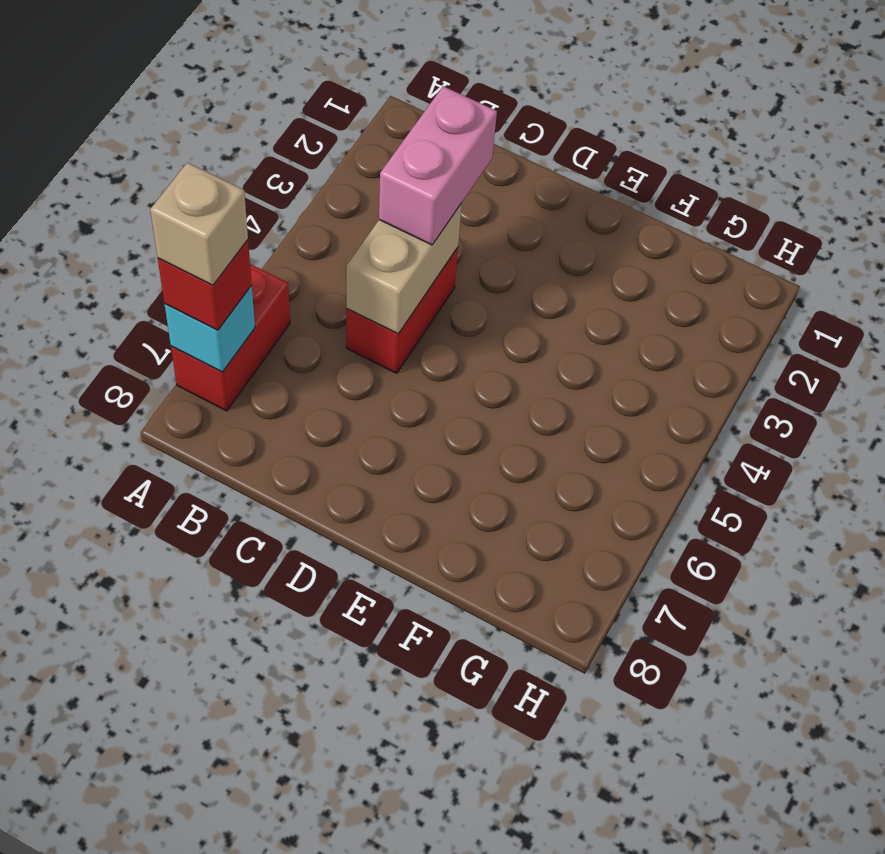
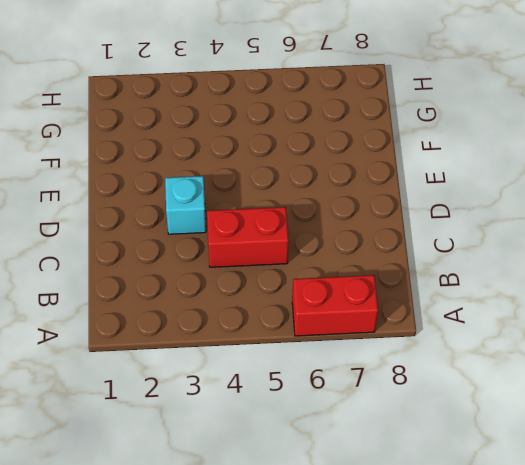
cyan brick D3 level 1 -> cyan brick A7 level 2
none -> tan brick C4:C5 level 2
none -> red brick A7 level 3

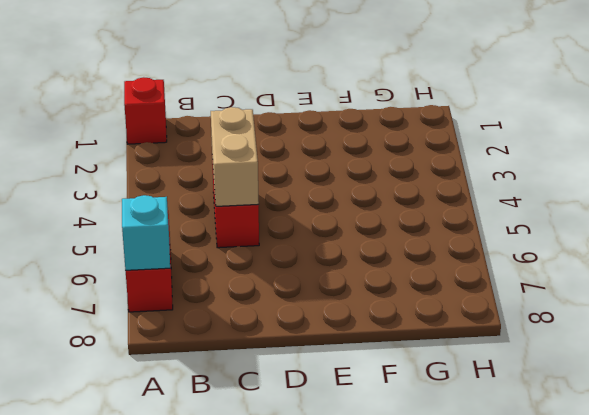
red brick A1 level 1 -> red brick A7 level 3
none -> pink brick C3:C4 level 3
none -> tan brick A7 level 4

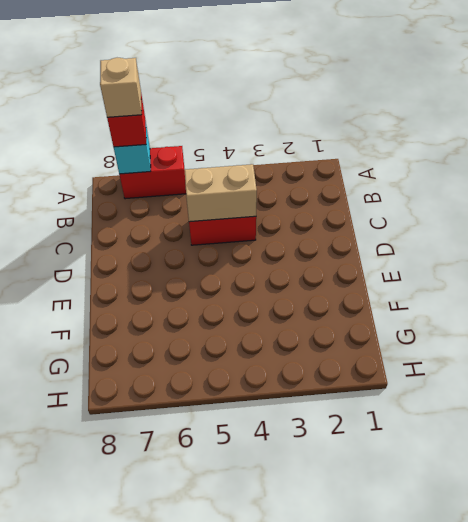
none -> pink brick C3:C4 level 3

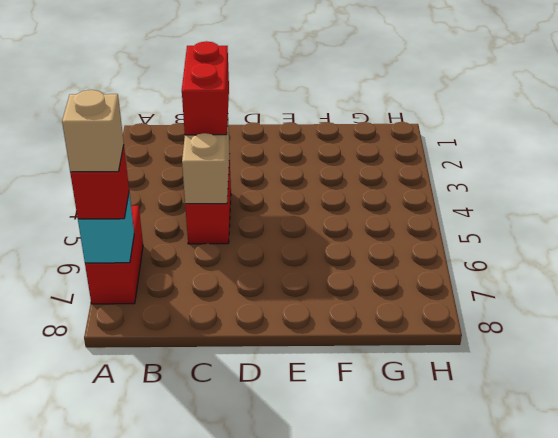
red brick C3:C4 level 3 -> pink brick C3:C4 level 3

